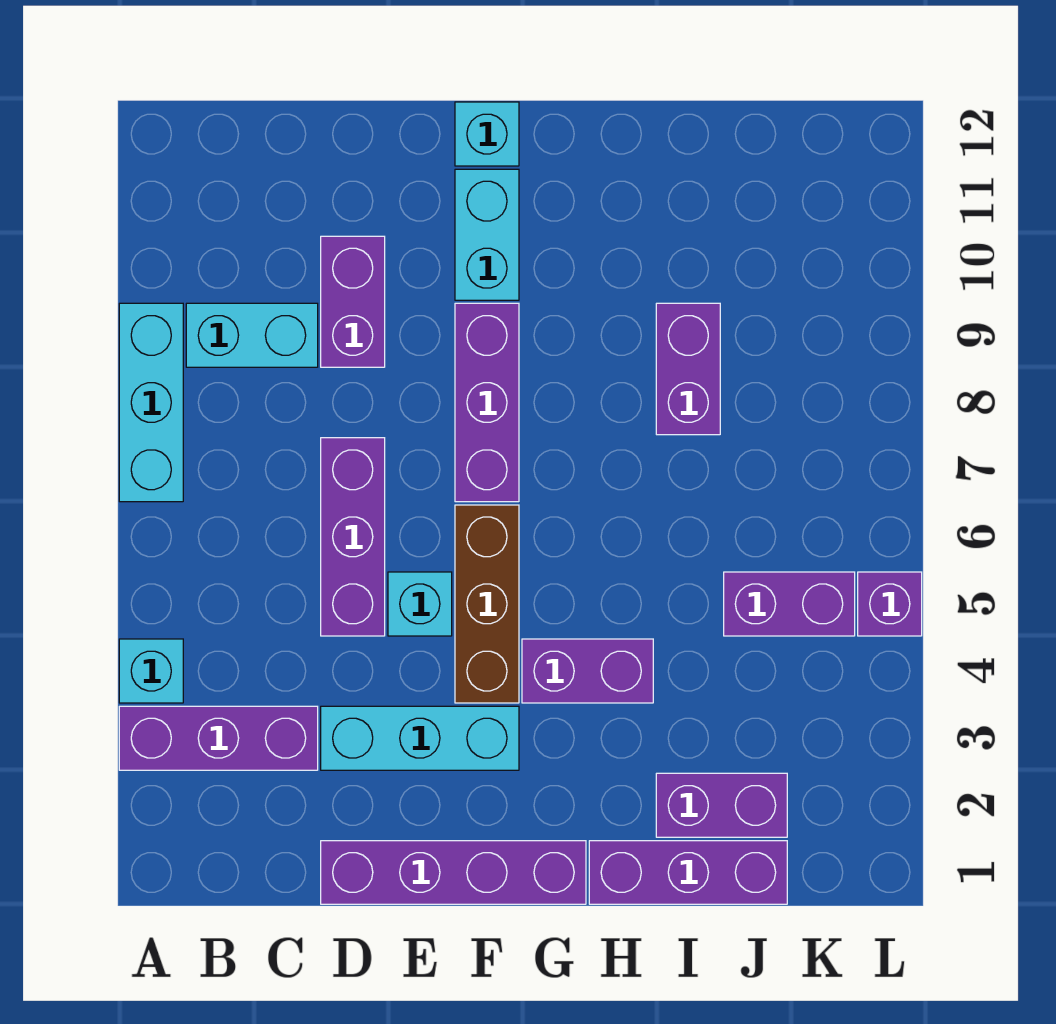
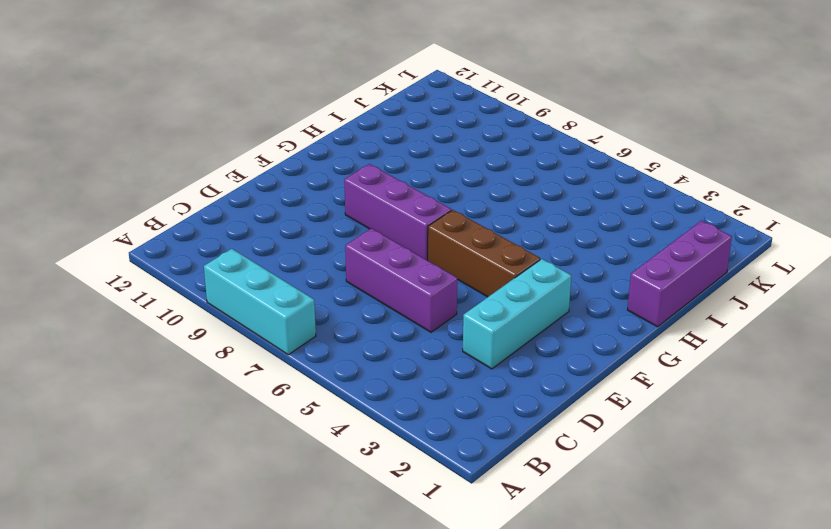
none -> purple brick A3:C3 level 1
none -> cyan brick A4 level 1
none -> cyan brick B9:C9 level 1

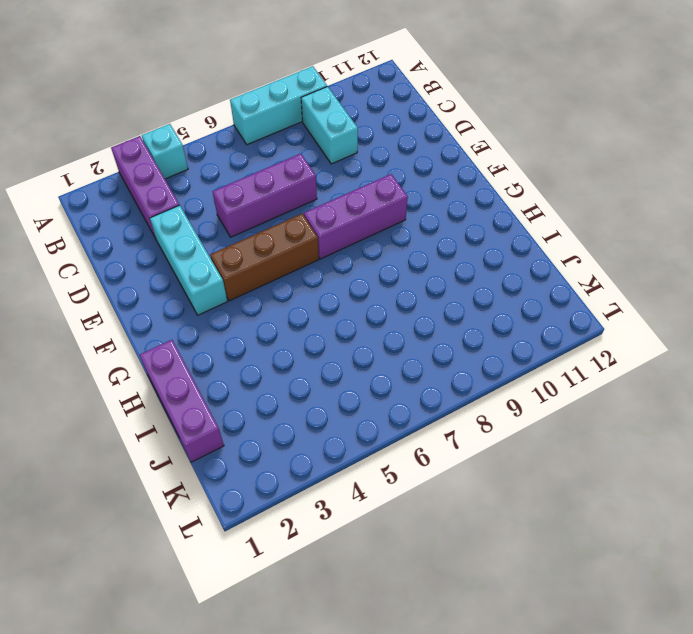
none -> purple brick D1:G1 level 1
none -> purple brick D9:D10 level 1
none -> cyan brick E5 level 1

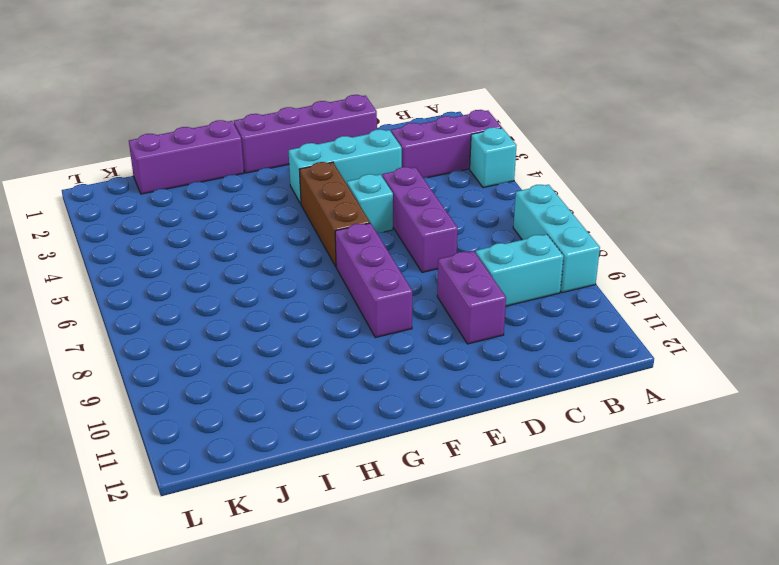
none -> cyan brick F10:F11 level 1
none -> cyan brick F12 level 1
none -> purple brick G4:H4 level 1

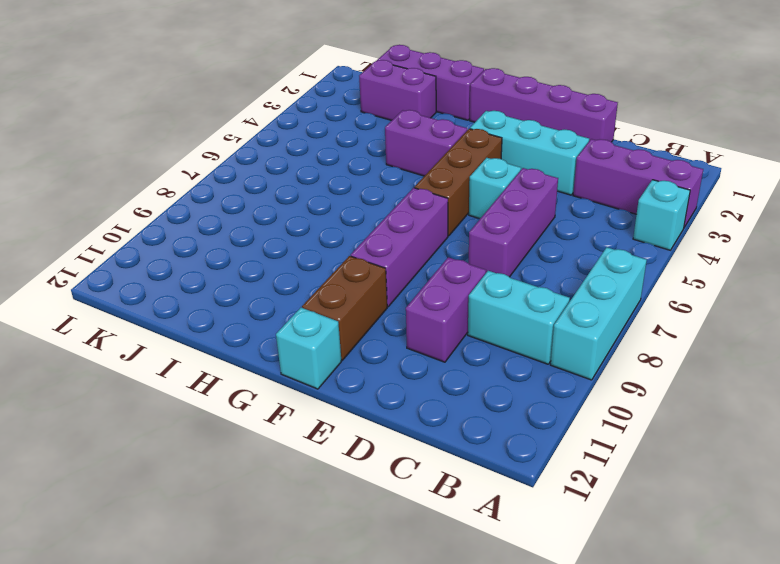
brown brick F10:F11 level 1 -> cyan brick F10:F11 level 1
none -> purple brick I8:I9 level 1
none -> purple brick J5:K5 level 1
none -> purple brick L5 level 1

